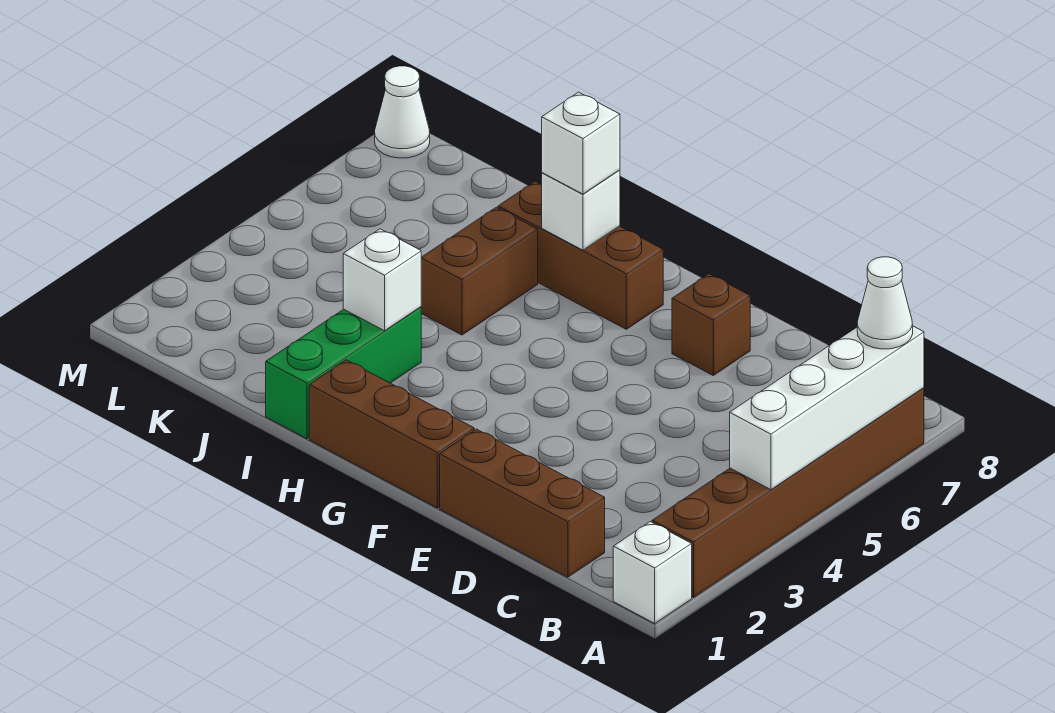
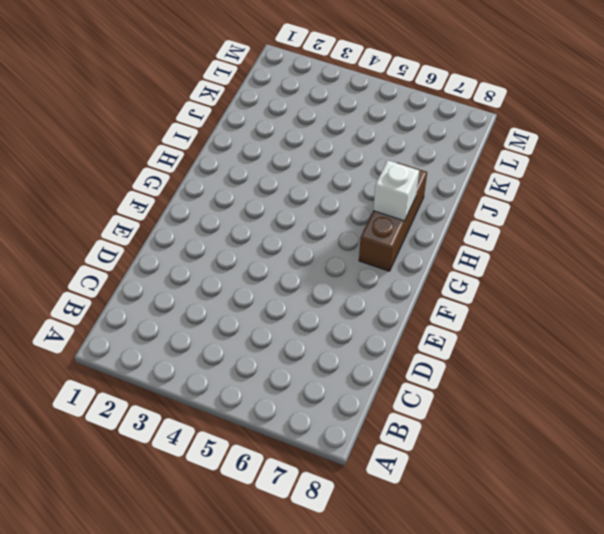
none -> white brick A1 level 1
none -> brown brick A2:A7 level 1
none -> brown brick C1:E1 level 1

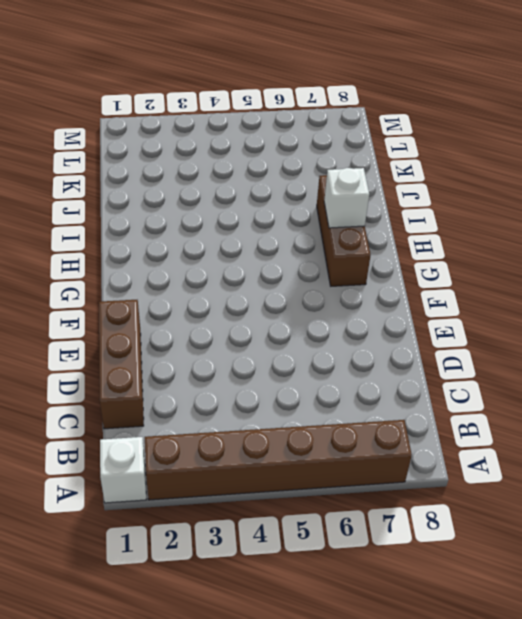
none -> brown brick E7 level 1
none -> brown brick F1:H1 level 1
none -> green brick I1:I3 level 1

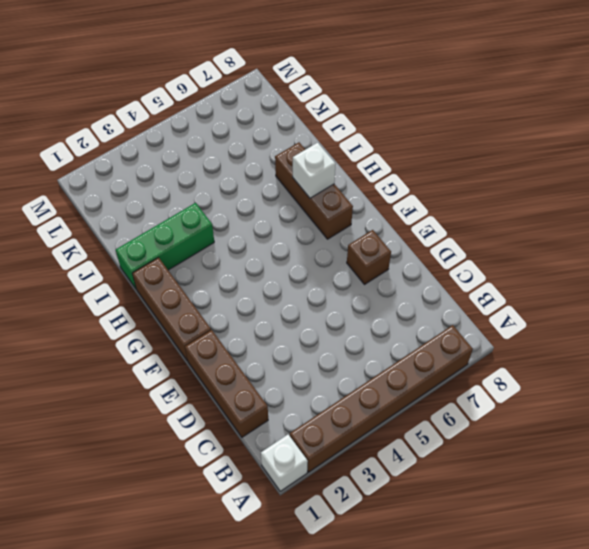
none -> brown brick I5:I6 level 1
none -> white cone M8 level 1
none -> white brick A4:A7 level 2

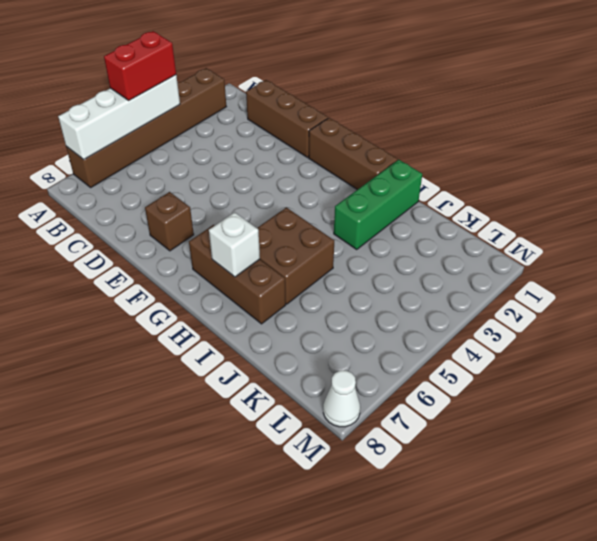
red brick A4:A5 level 3 -> none
brown brick H5:I6 level 1 -> brown brick I5:I6 level 1
none -> white brick A1 level 1
none -> white brick I3 level 2
none -> white cone A7 level 3

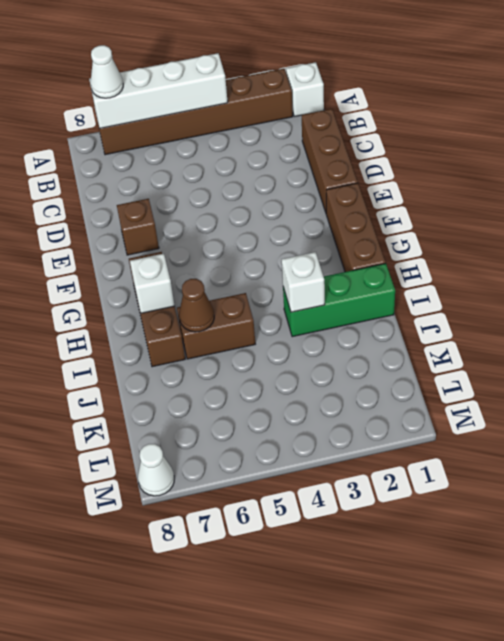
brown cone I6 level 2 -> none
none -> white brick H7 level 3

